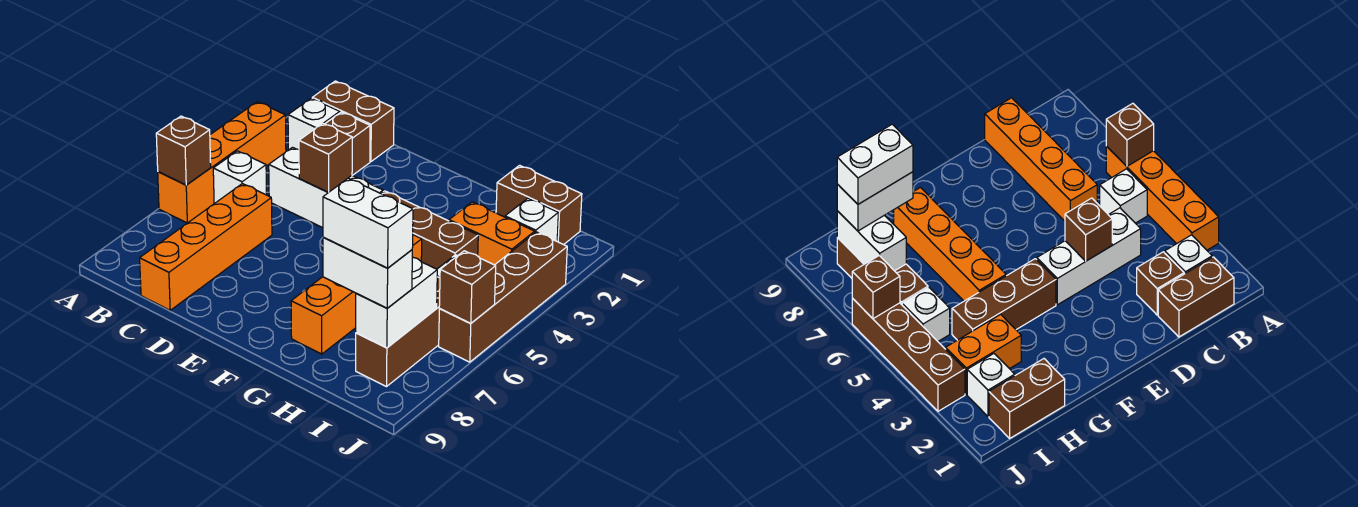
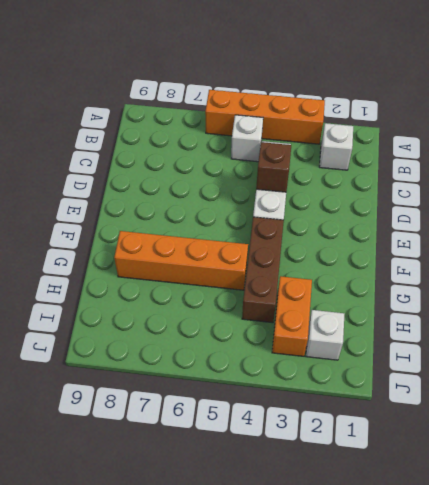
none -> brown brick B1:C1 level 1
none -> brown brick C2 level 1
none -> orange brick C6:C9 level 1

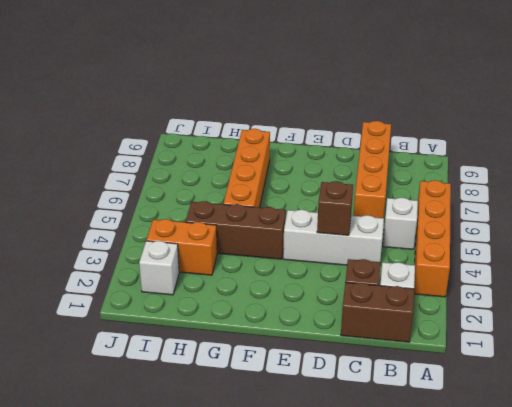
none -> brown brick H1:I1 level 1
none -> white brick I5 level 1
none -> brown brick I6:I8 level 1

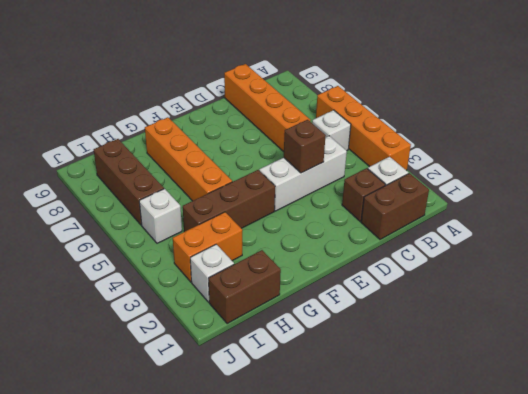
none -> brown brick J3:J6 level 1
none -> brown brick A6 level 2
none -> white brick I7:I8 level 2

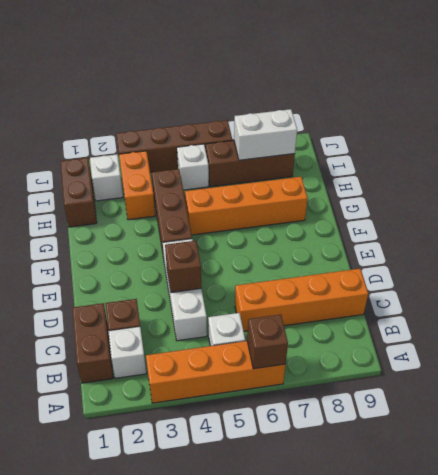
none -> brown brick J6 level 2
none -> white brick H8:I8 level 3
none -> white brick H8:I8 level 4

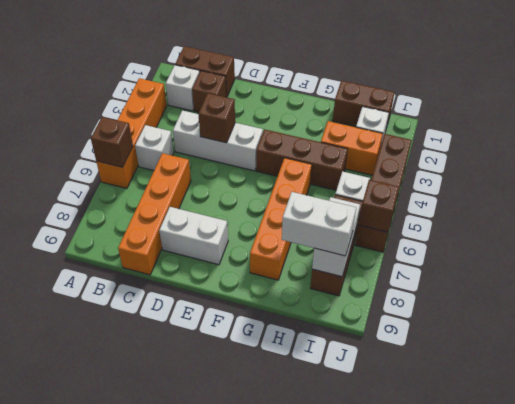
white brick D8:E8 level 1 -> white brick H8:I8 level 4

